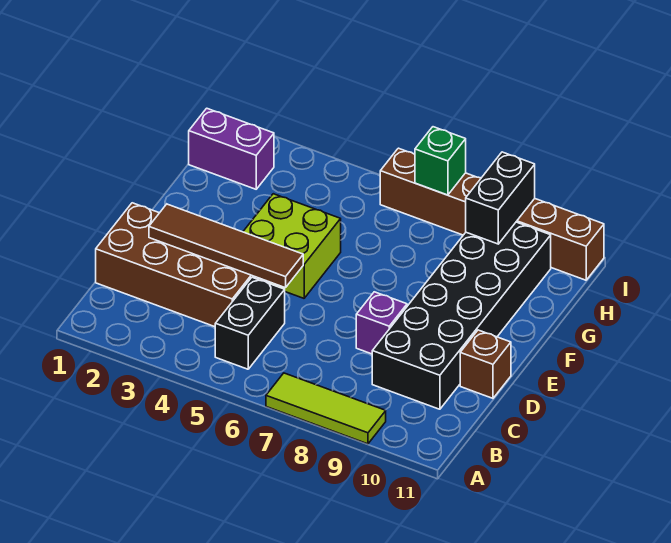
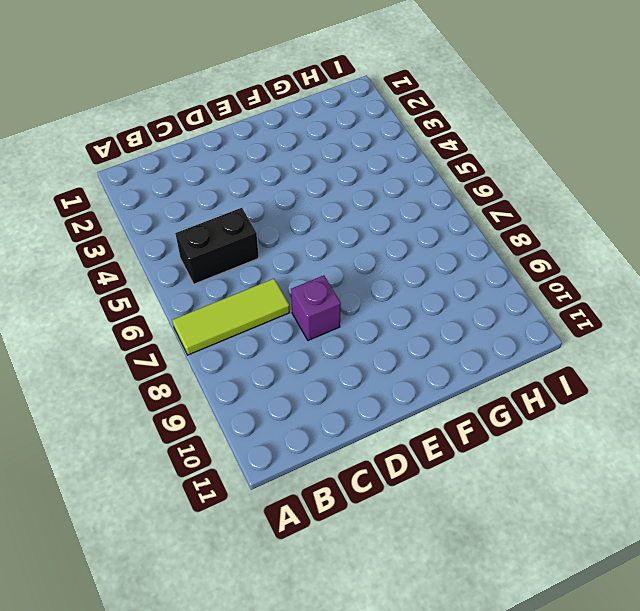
lime tile A7:C7 level 1 -> lime tile A7:A9 level 1
none -> brown brick C1:D4 level 1
none -> black brick C9:H10 level 1
none -> brown brick D11 level 1

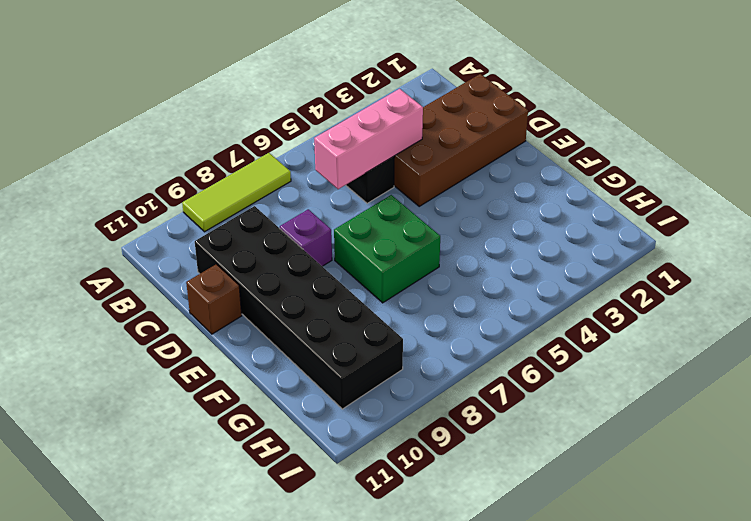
pink brick C4:C6 level 2 -> none
green brick E6:F7 level 1 -> none
none -> lime brick E4:F5 level 1
none -> purple brick H1:H2 level 1
none -> brown brick I6:I11 level 1

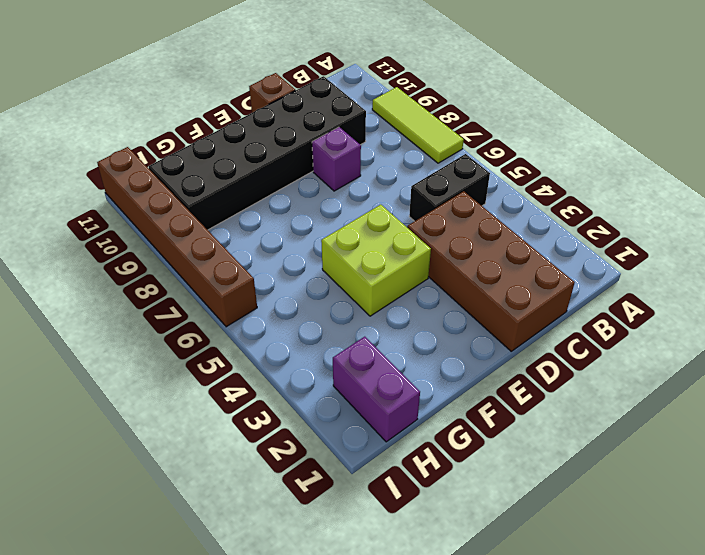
none -> brown tile D2:D5 level 2
none -> black brick H9:I9 level 2
none -> green brick I7 level 2

